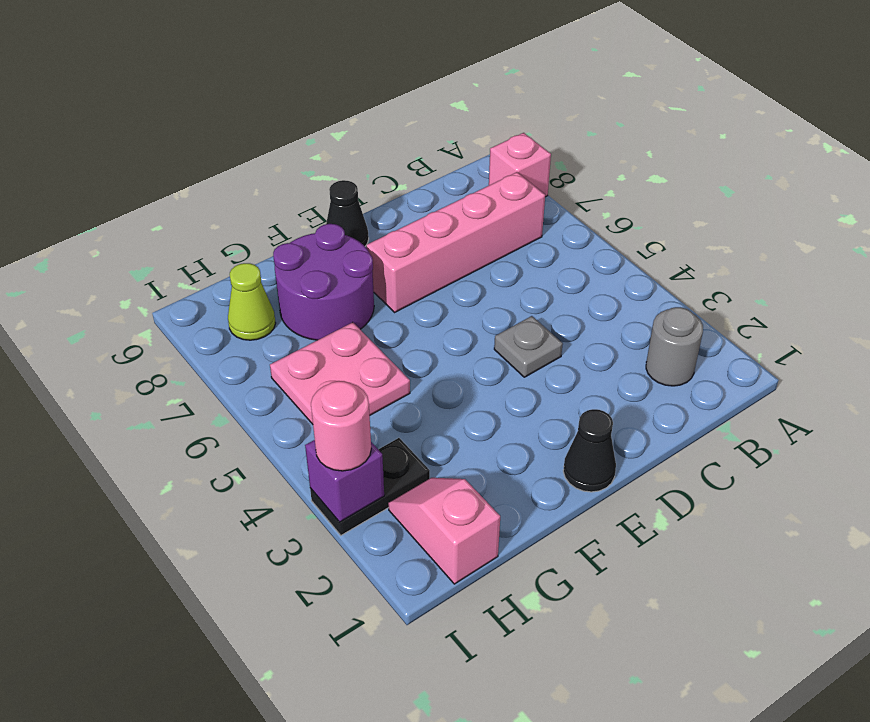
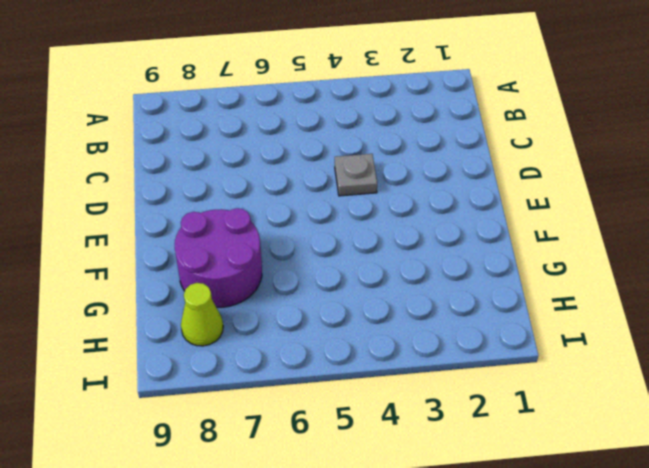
none -> pink brick A8 level 1
none -> grey round brick B2 level 1
none -> pink brick B7:E7 level 1

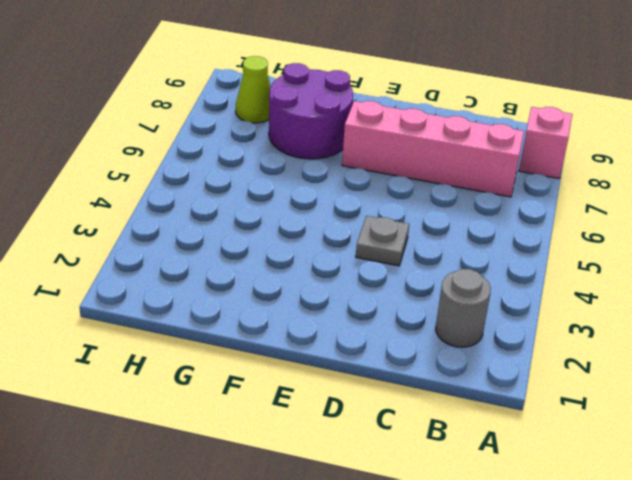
none -> black cone E1 level 1
none -> black cone E9 level 1
none -> pink plate G5:H6 level 1

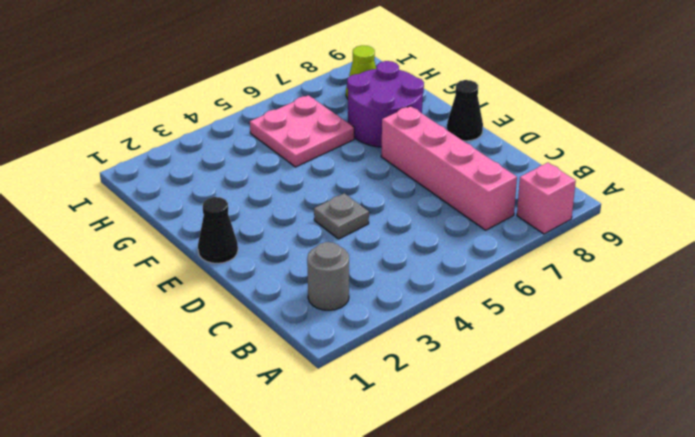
none -> pink slope H1:H2 level 1 top 1
none -> black plate H3:I3 level 1
none -> purple brick I3 level 2

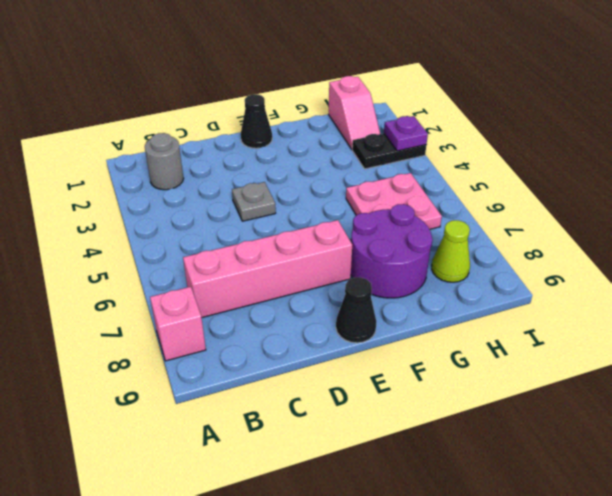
purple plate I3 level 2 -> purple brick I3 level 2
none -> pink round brick I3 level 3

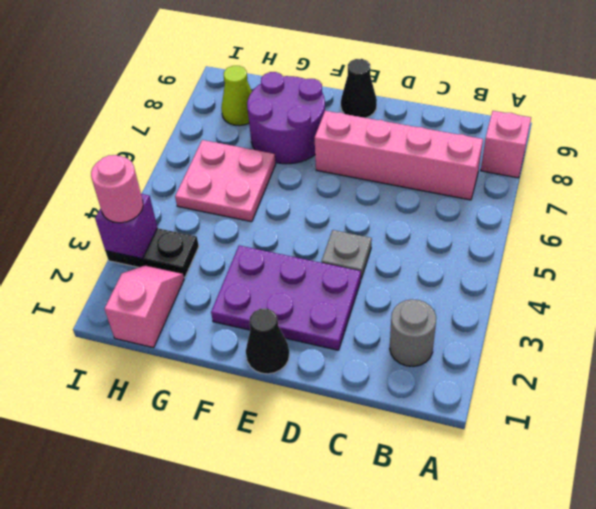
purple plate D2:F3 level 1 -> none

